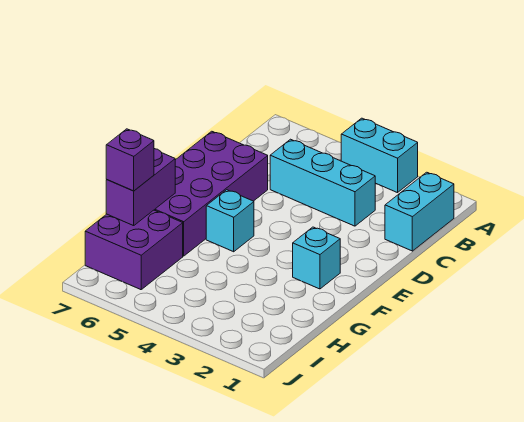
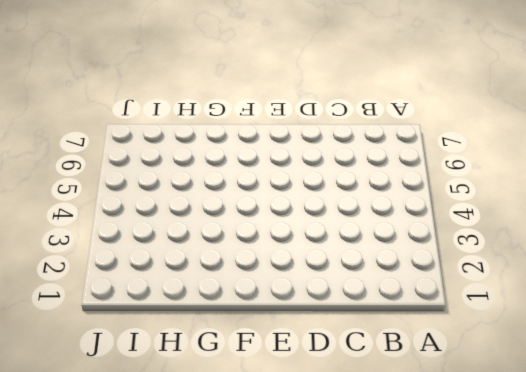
none -> cyan brick A3:A4 level 1
none -> cyan brick B1:C1 level 1

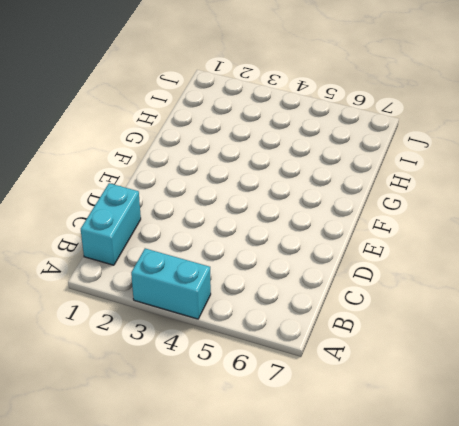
none -> cyan brick C3:C5 level 1
none -> purple brick D6:G7 level 1

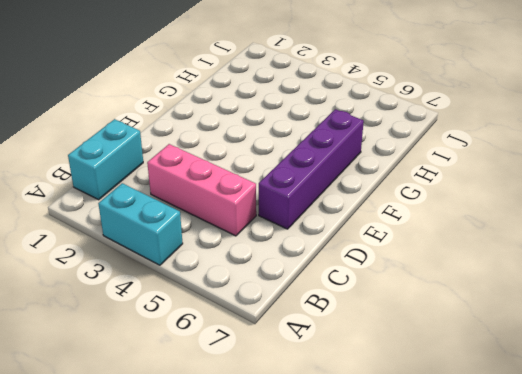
pink brick C3:C5 level 1 -> cyan brick C3:C5 level 1
purple brick D6:G6 level 1 -> purple brick D6:G7 level 1
none -> cyan brick F2 level 1
none -> cyan brick F5 level 1

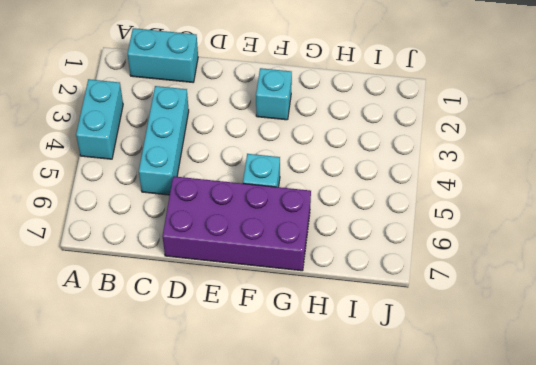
none -> purple brick H6:I7 level 1
none -> purple brick G7:H7 level 2

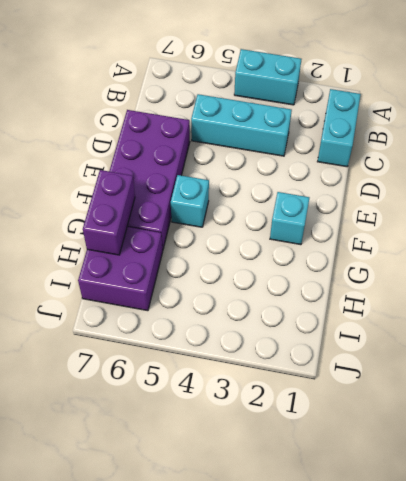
none -> purple brick H7 level 3

